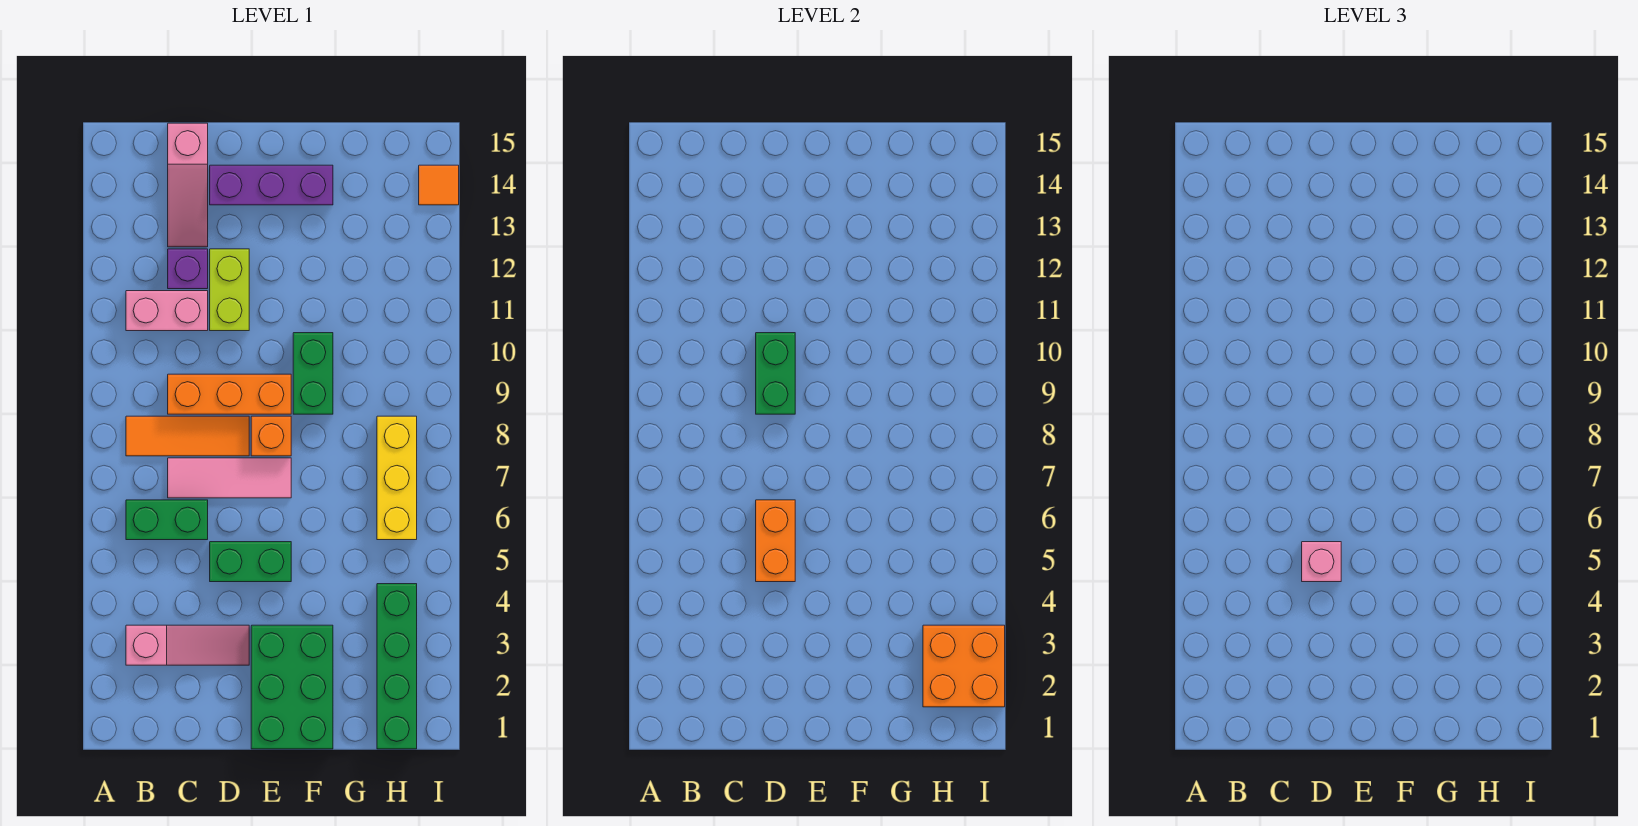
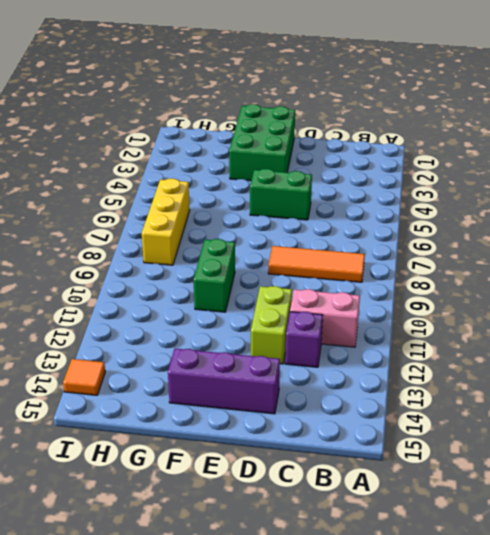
none -> pink slope B3:D3 level 1 top B
none -> green brick B6:C6 level 1
none -> pink tile C7:E7 level 1

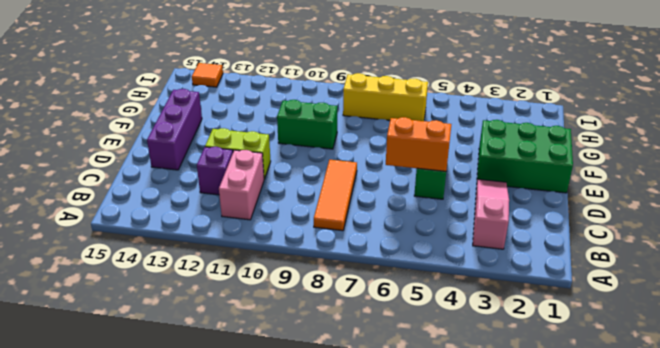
none -> green brick B6:C6 level 1
none -> pink tile C7:E7 level 1
none -> orange brick C9:E9 level 1

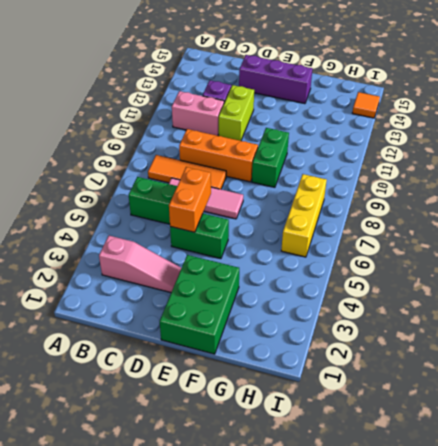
none -> pink slope C13:C15 level 1 top 15
none -> orange brick E8 level 1
none -> green brick H1:H4 level 1

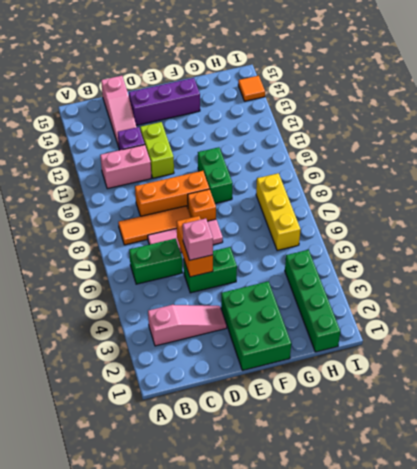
none -> green brick D9:D10 level 2
none -> orange brick H2:I3 level 2

